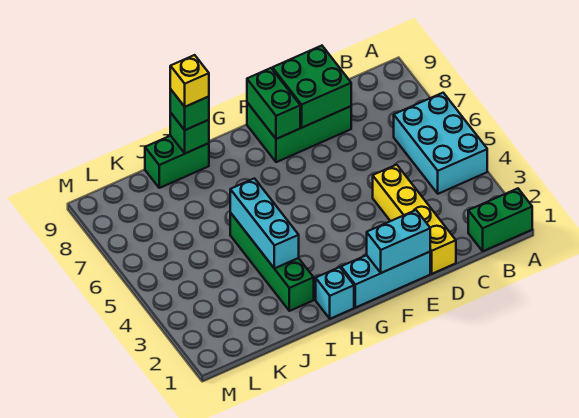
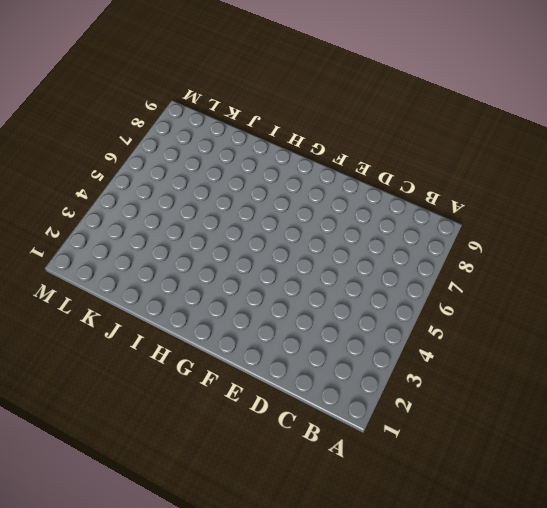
none -> green brick A1:B1 level 1
none -> cyan brick A4:B6 level 1
none -> yellow brick D1:D4 level 1

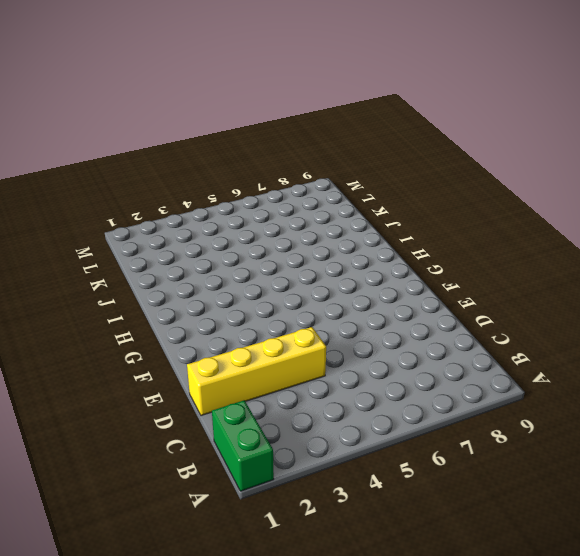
none -> cyan brick A4:B6 level 1
none -> green brick D8:F9 level 1
none -> cyan brick E1:G1 level 1

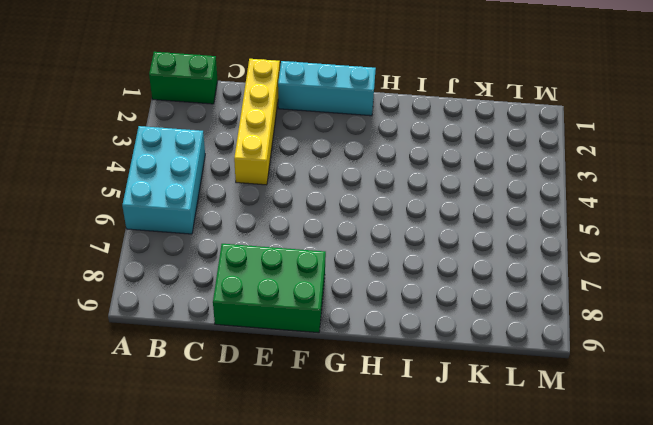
none -> cyan brick H1 level 1
none -> green brick I2:I5 level 1
none -> green brick I9:J9 level 1

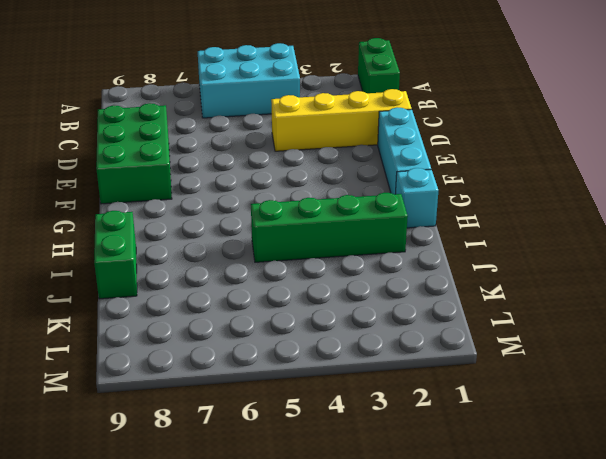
none -> green brick D8:E9 level 2
none -> cyan brick E1:F1 level 2
none -> green brick F8:F9 level 2

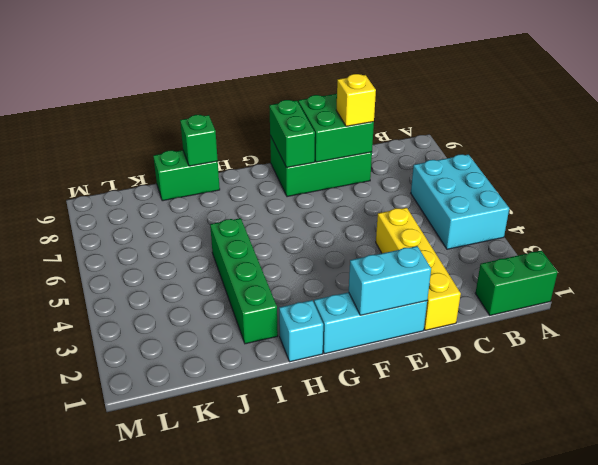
yellow brick D8 level 3 -> yellow brick I9 level 4
none -> cyan brick I3:I5 level 2
none -> green brick I9 level 3

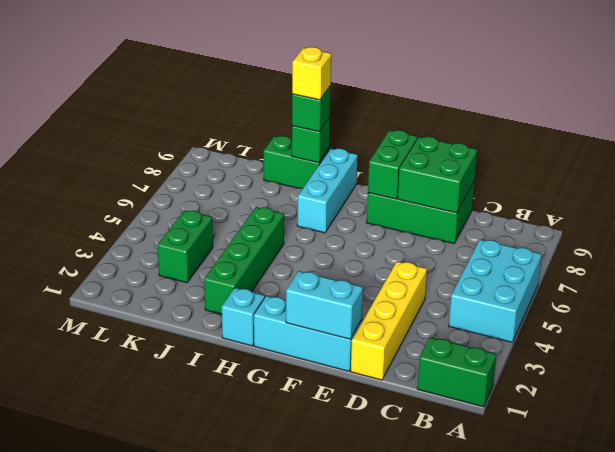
cyan brick H7:H9 level 1 -> cyan brick I3:I5 level 2
green brick K3:K4 level 1 -> none

